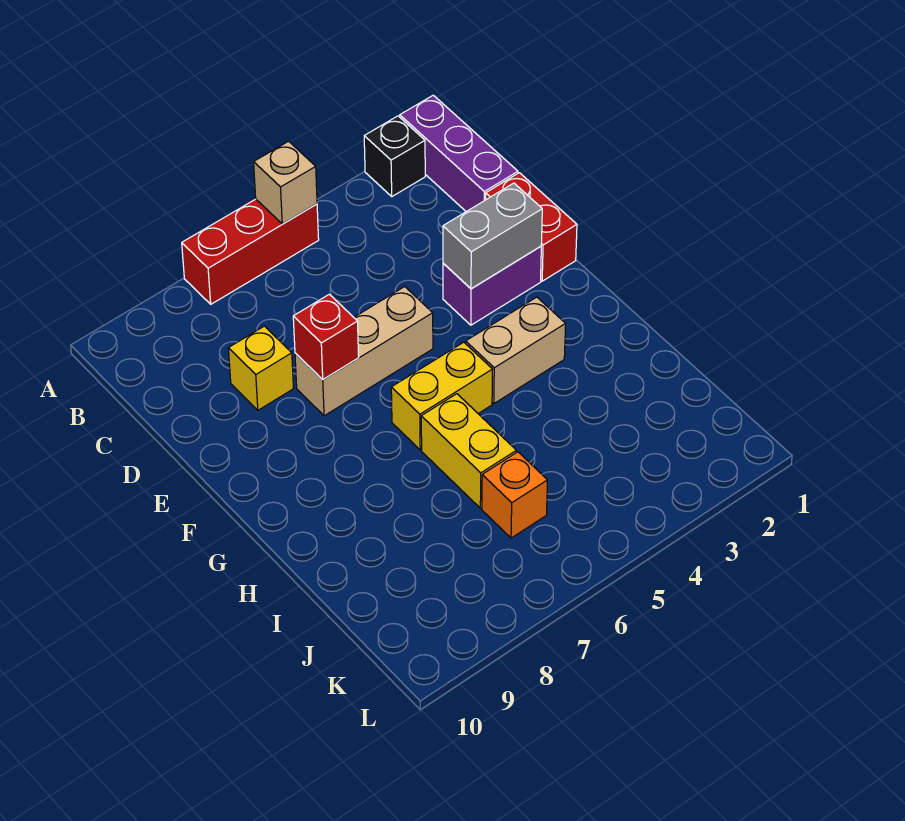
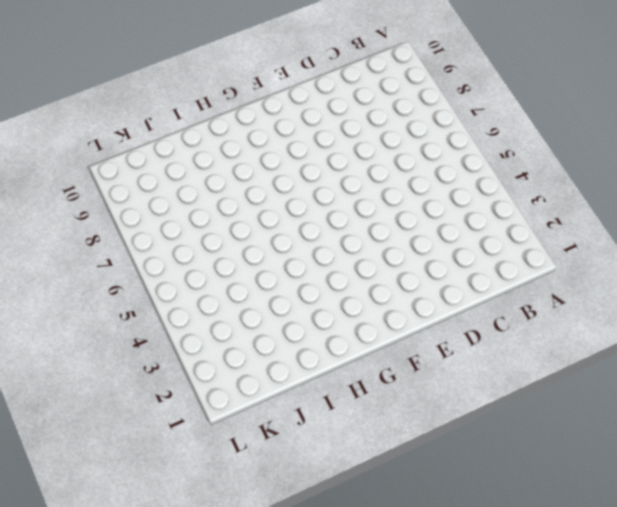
none -> purple brick A1:C1 level 1
none -> black brick A2 level 1
none -> red brick A5:A7 level 1

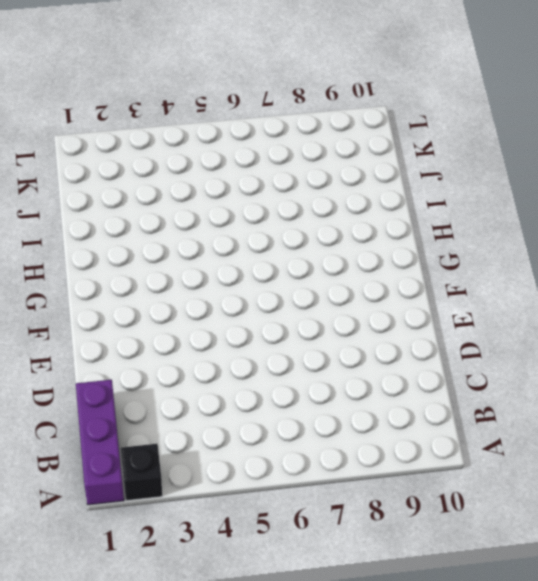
none -> red brick A5:A7 level 1
none -> red brick D1:E1 level 1
none -> yellow brick D8 level 1

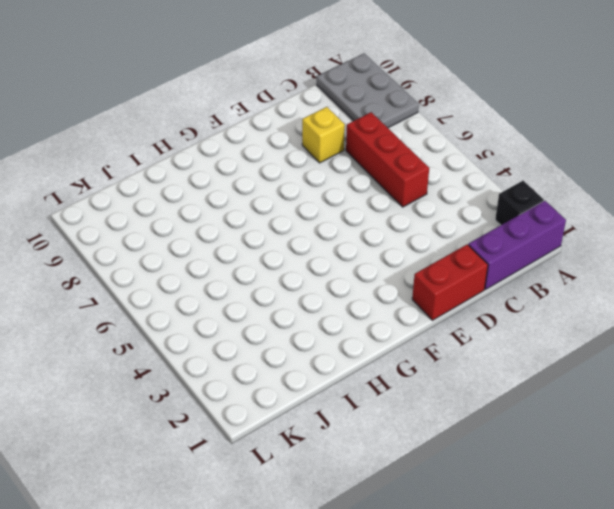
grey plate A8:B10 level 1 -> none
red brick C5:C7 level 1 -> red brick A5:A7 level 1
none -> purple brick E2:E3 level 1
none -> tan brick E5:E7 level 1
none -> tan brick G3:G4 level 1

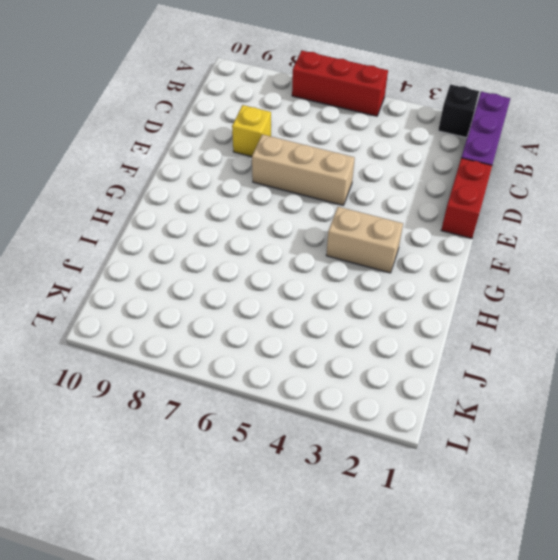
none -> purple brick E2:E3 level 1
none -> yellow brick G5:G6 level 1
none -> yellow brick H6:I6 level 1

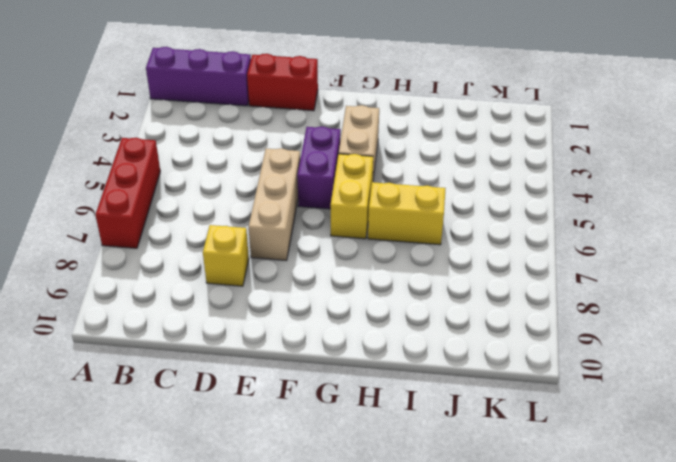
purple brick F4:F5 level 1 -> purple brick E2:E3 level 1
none -> black brick A2 level 1
none -> orange brick J6 level 1
none -> tan brick A5 level 2

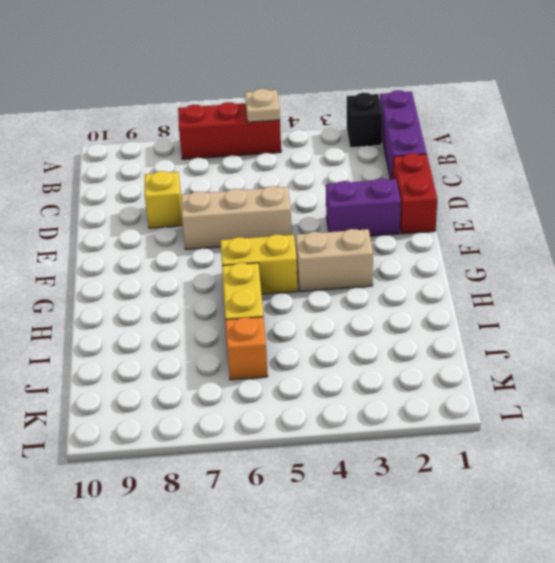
tan plate A5 level 2 -> tan brick A5 level 2
none -> grey brick E2:E3 level 2
none -> red brick E7 level 2

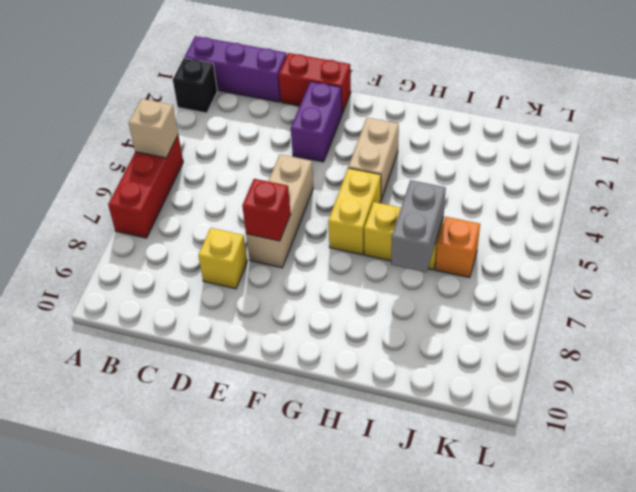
grey brick I6:I7 level 2 -> grey brick E2:E3 level 2

